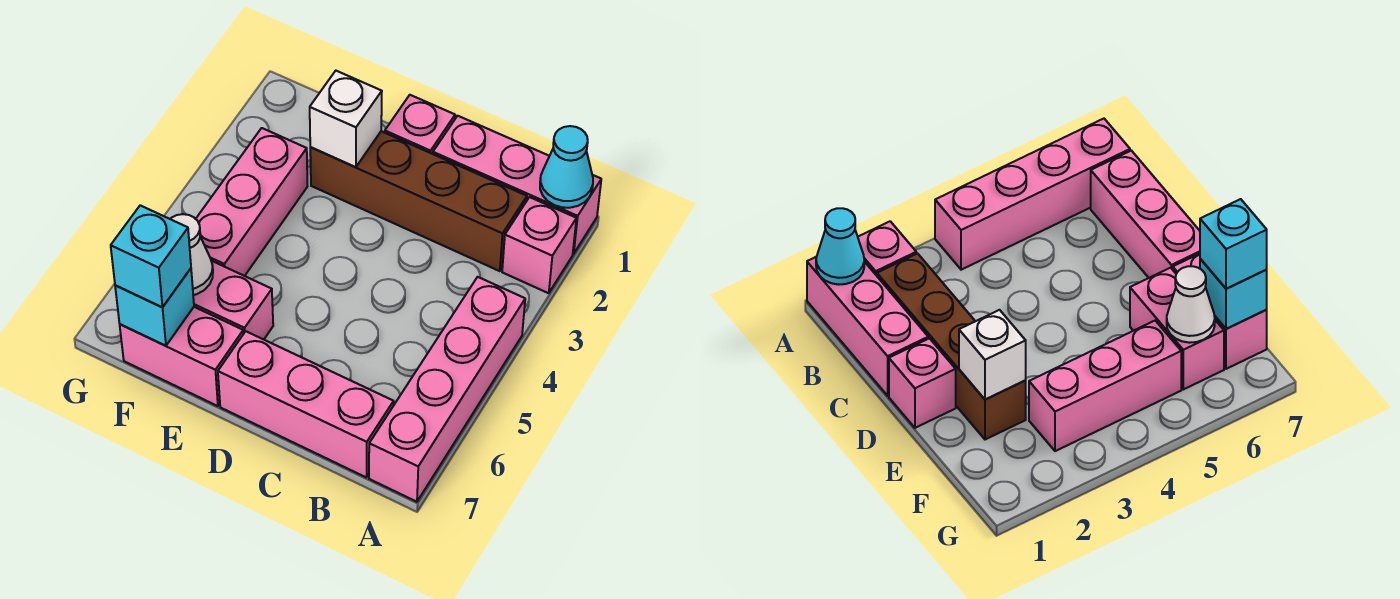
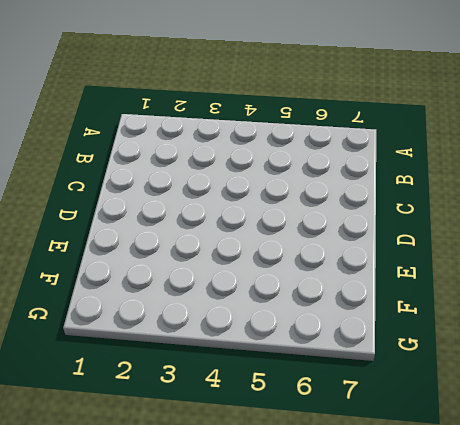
none -> pink brick A1:C1 level 1
none -> pink brick A2 level 1
none -> pink brick A4:A7 level 1

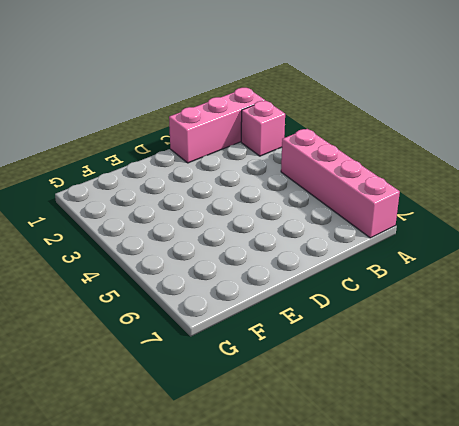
none -> brown brick B2:E2 level 1
none -> pink brick B7:D7 level 1
none -> pink brick D1 level 1

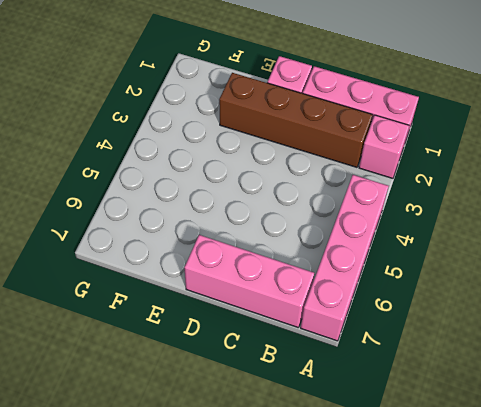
none -> pink brick E6:F6 level 1
none -> pink brick E7:F7 level 1
none -> pink brick F3:F5 level 1

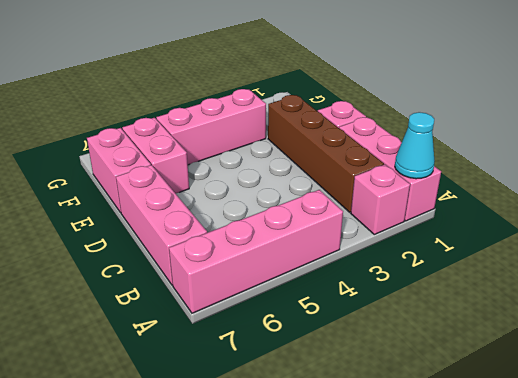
none -> white brick E2 level 2
none -> white cone F6 level 2
none -> cyan brick F7 level 2

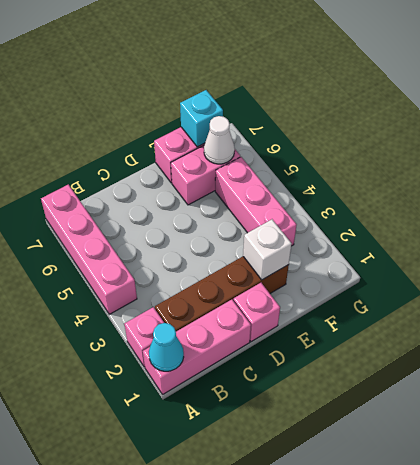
none -> pink brick B7:D7 level 1
none -> cyan brick F7 level 3

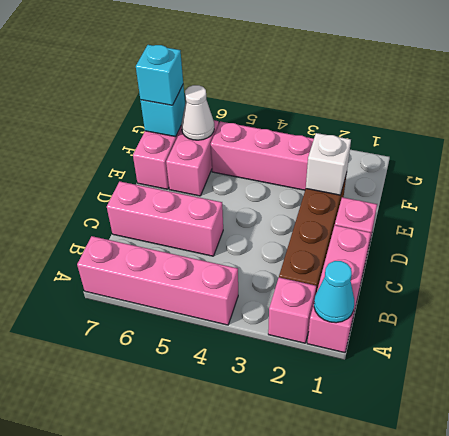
pink brick C5:C7 level 1 -> pink brick B7:D7 level 1

